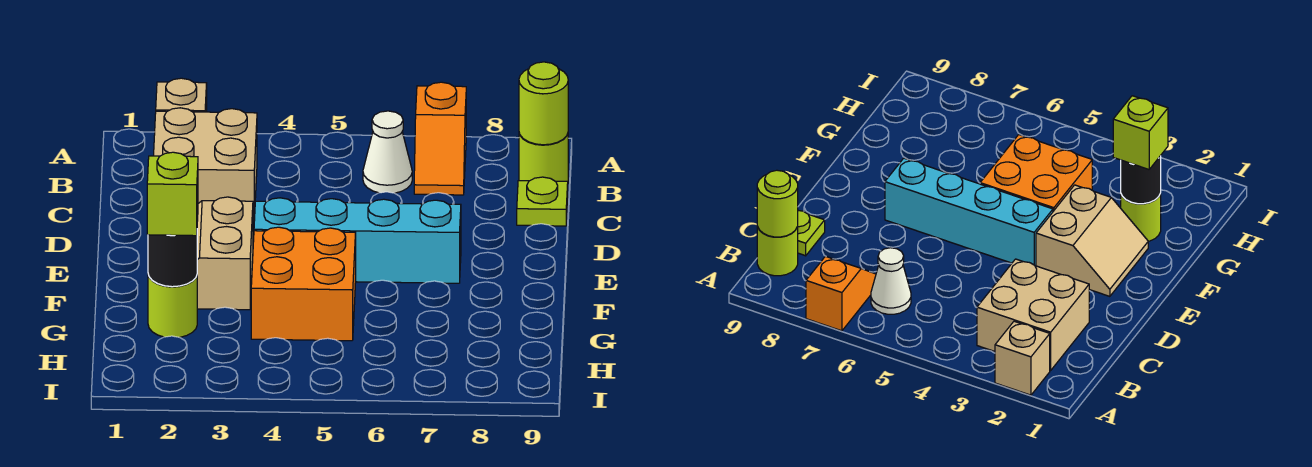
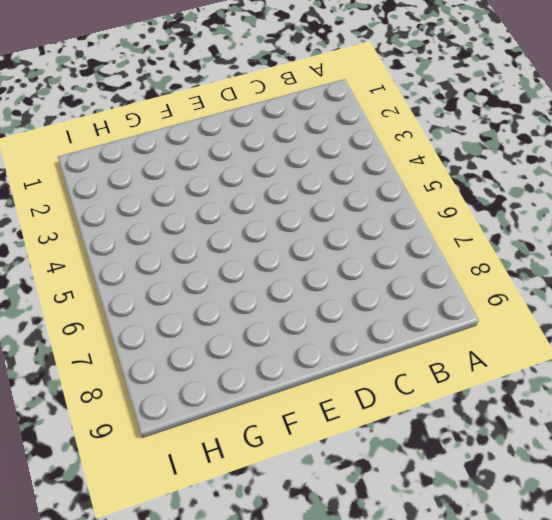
none -> tan brick A2 level 1
none -> orange slope A7:B7 level 1 top A
none -> tan brick B2:C3 level 1

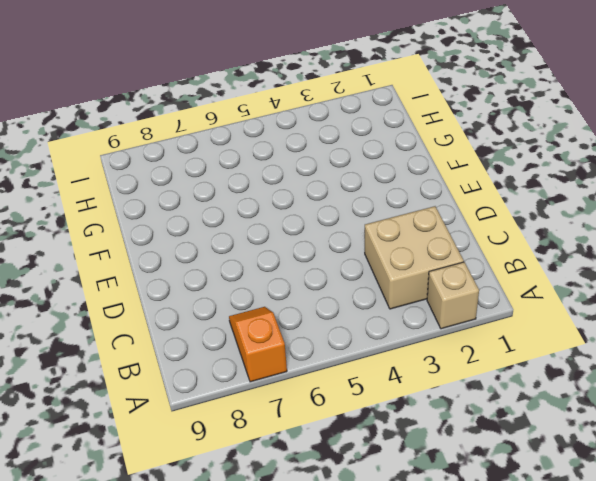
none -> white cone B6 level 1
none -> lime round brick B9 level 1
none -> lime plate C9 level 1

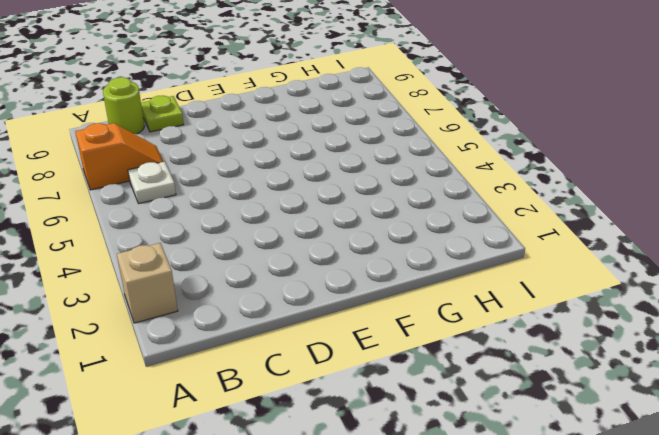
white plate B6 level 1 -> white cone B6 level 1
none -> tan brick B2:C3 level 1
none -> tan slope E2:F3 level 1 top 3
none -> cyan brick E4:E7 level 1

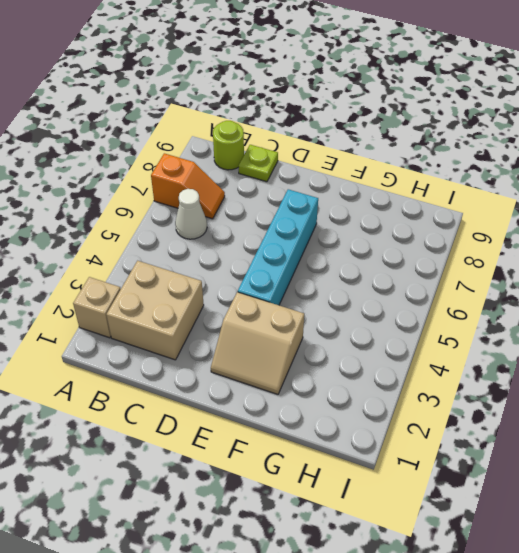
none -> orange brick F4:G5 level 1
none -> lime round brick G2 level 1
none -> lime round brick B9 level 2

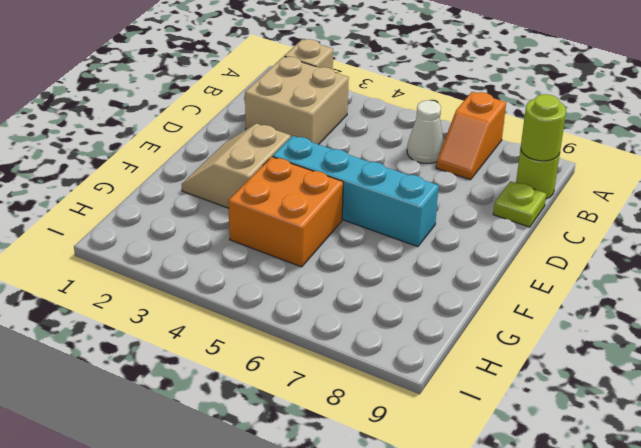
none -> lime round brick G2 level 1
none -> black round brick G2 level 2
none -> lime brick G2 level 3

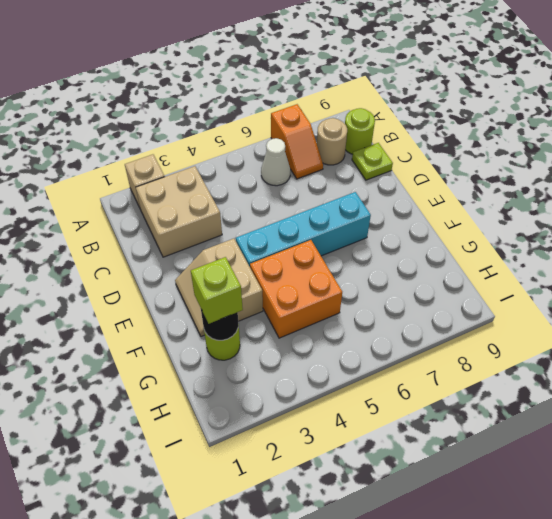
tan round brick B8 level 1 -> none
none -> lime round brick B9 level 2

